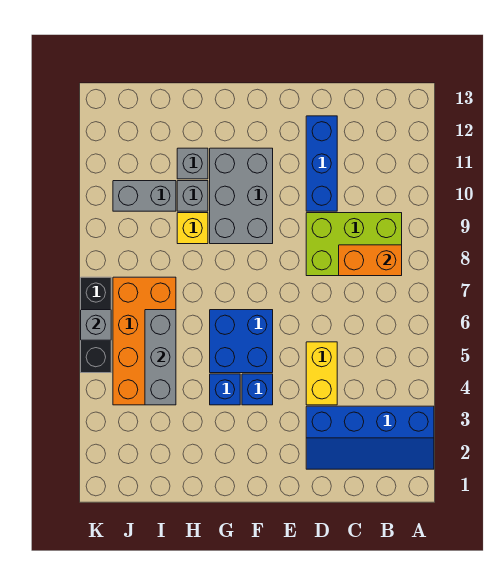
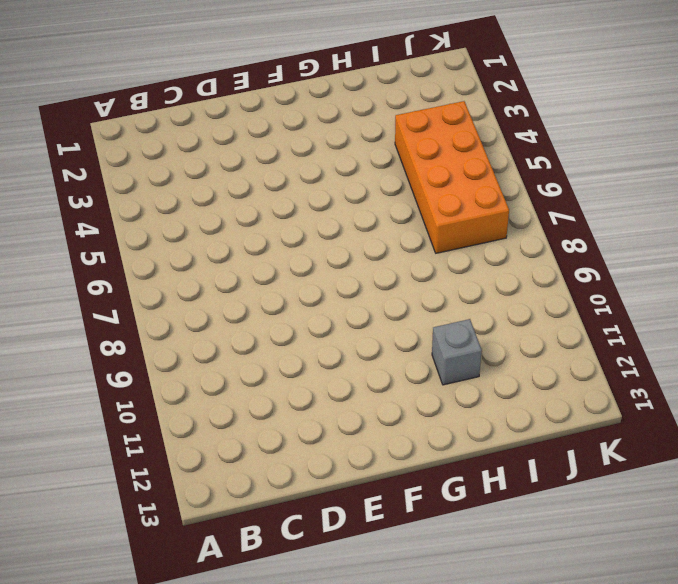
none -> blue slope A2:D3 level 1 top 3
none -> lime brick B8:D9 level 1
none -> yellow brick D4:D5 level 1

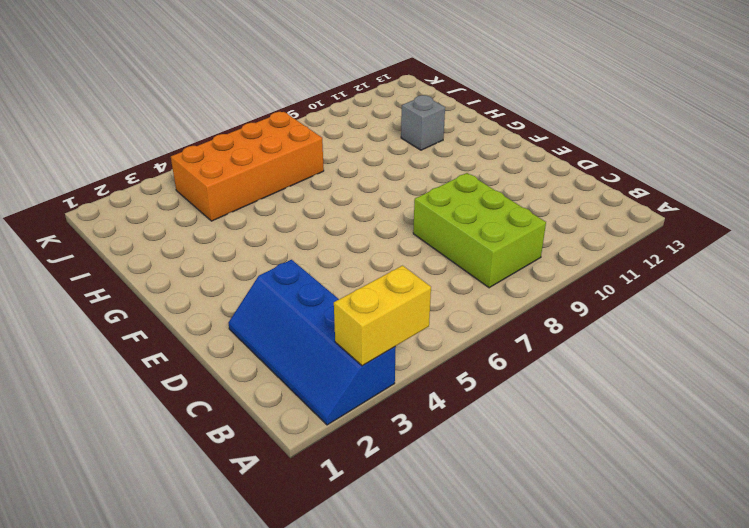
yellow brick A3:A4 level 2 -> yellow brick D4:D5 level 1
none -> blue brick D10:D12 level 1
none -> blue brick F4 level 1
none -> blue brick F5:G6 level 1

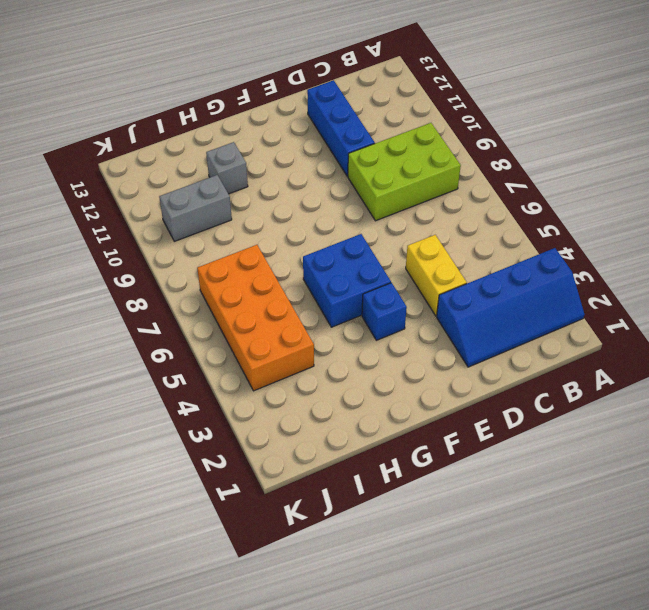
none -> grey brick F9:G11 level 1
none -> blue brick G4 level 1
none -> yellow brick H9 level 1

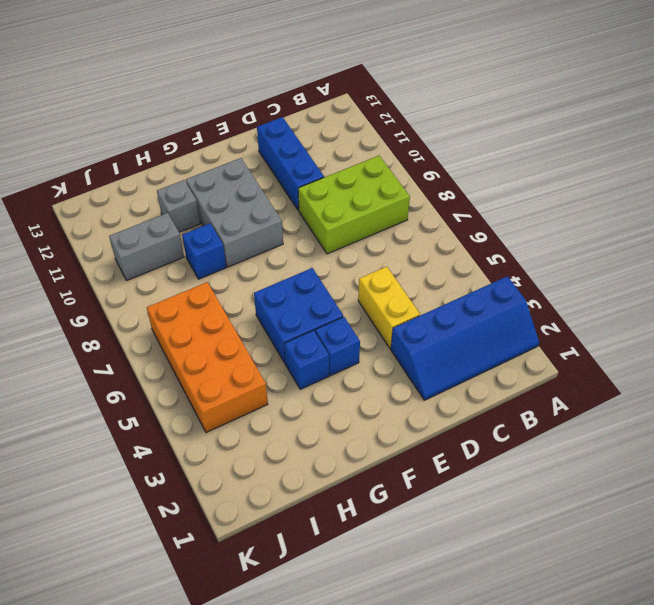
blue brick H9 level 1 -> yellow brick H9 level 1
none -> grey brick H10 level 1
none -> black brick K5:K7 level 1
none -> orange brick B8:C8 level 2

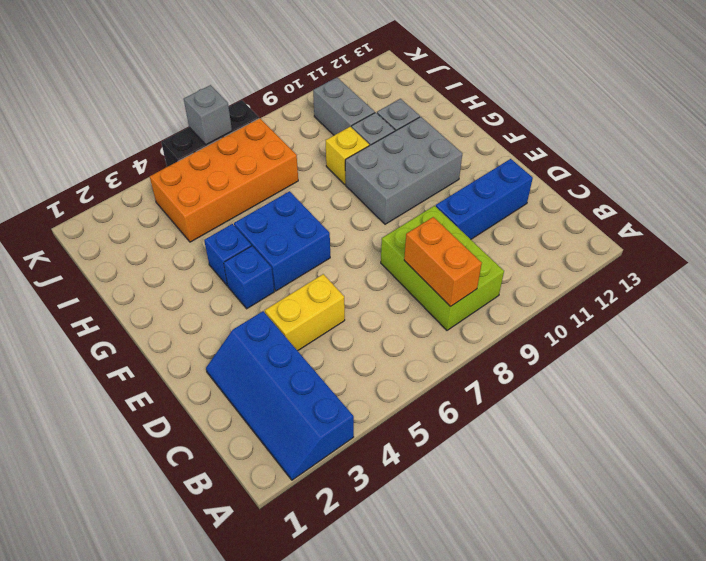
none -> grey brick I4:I6 level 2

